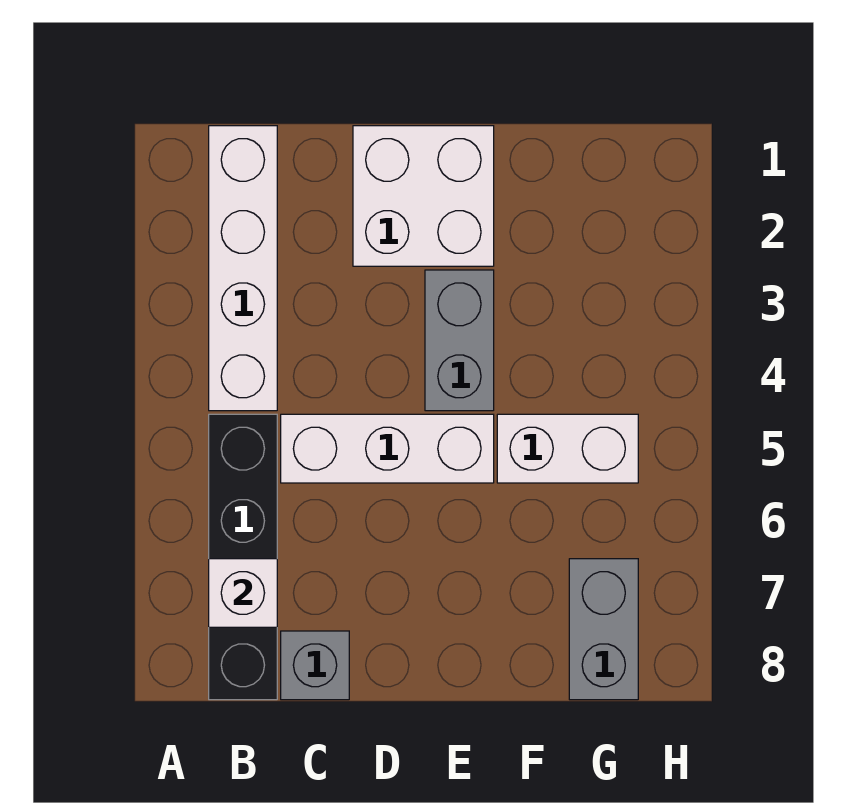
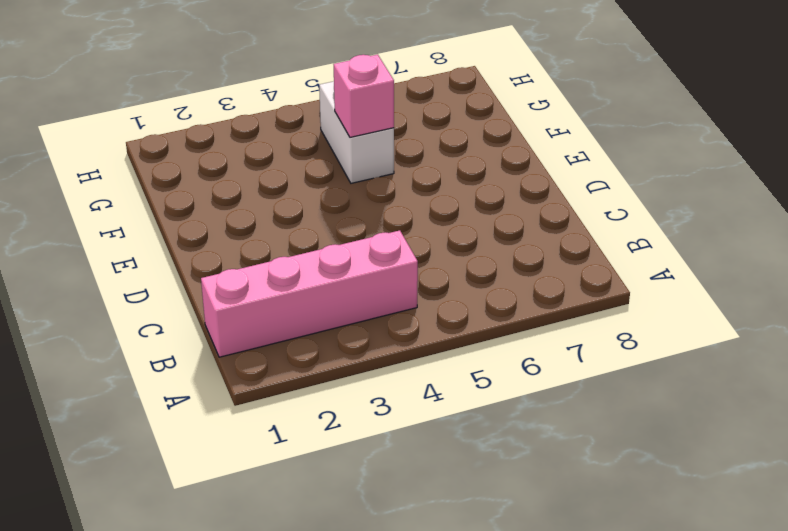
pink brick B1:B4 level 1 -> white brick B1:B4 level 1
pink brick F5 level 2 -> none
none -> black brick B5:B8 level 1
none -> white brick C5:E5 level 1

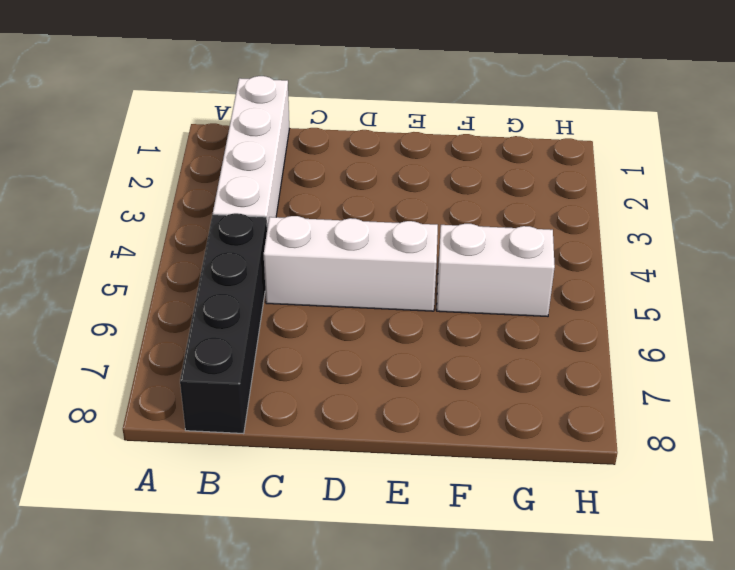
none -> grey brick C8 level 1
none -> white brick D1:E2 level 1

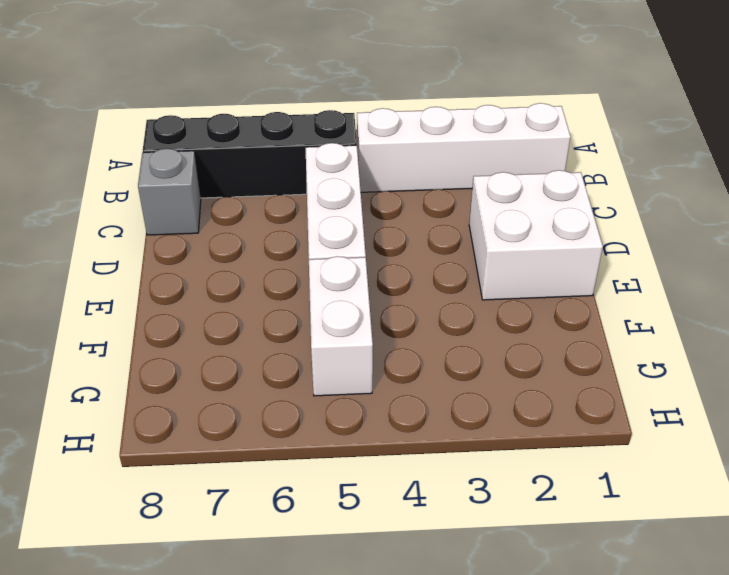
none -> grey brick E3:E4 level 1
none -> grey brick G7:G8 level 1

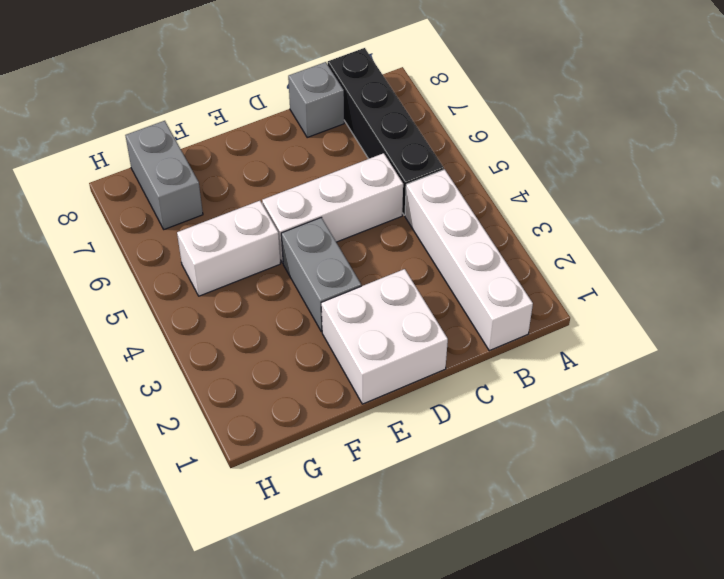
none -> white brick B7 level 2

